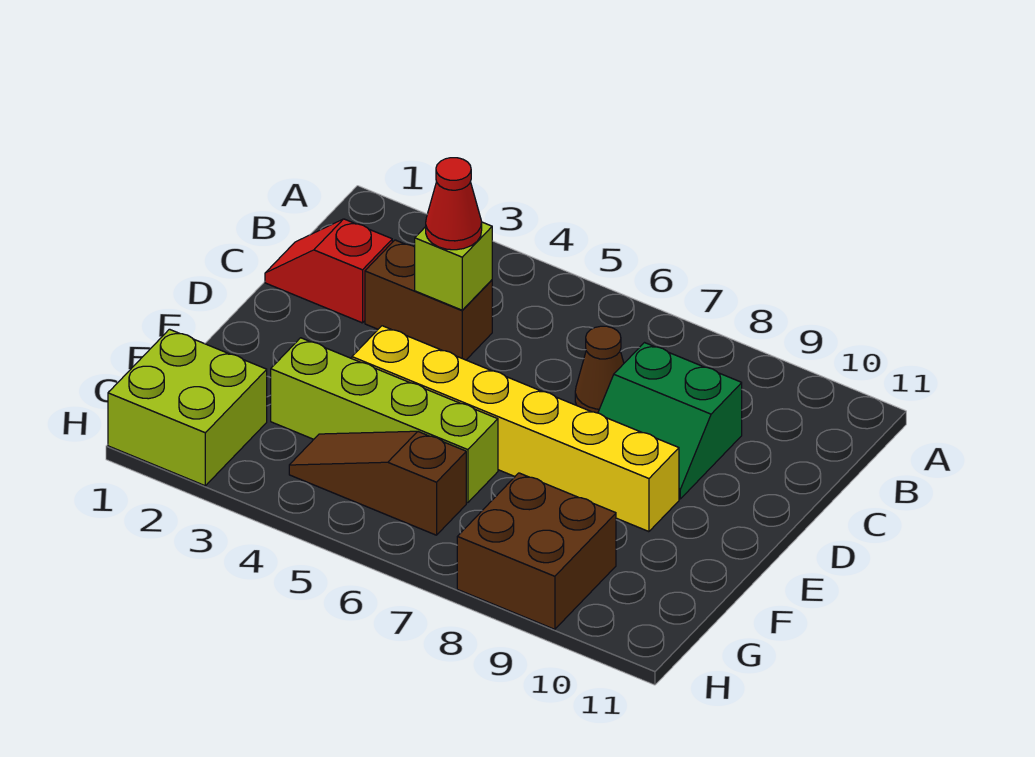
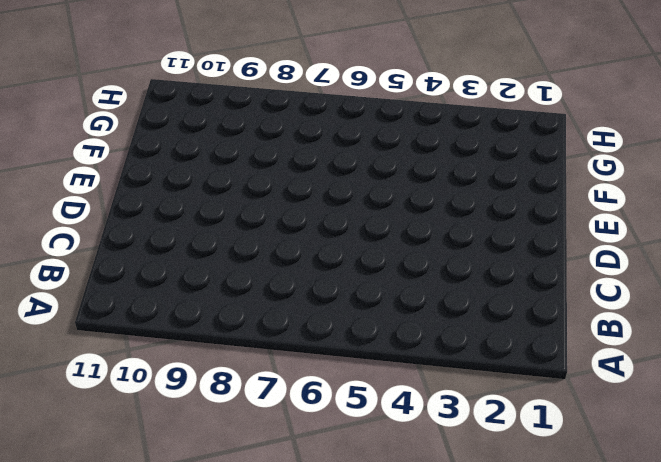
none -> red slope C1:C2 level 1 top 2
none -> brown brick C3:C4 level 1

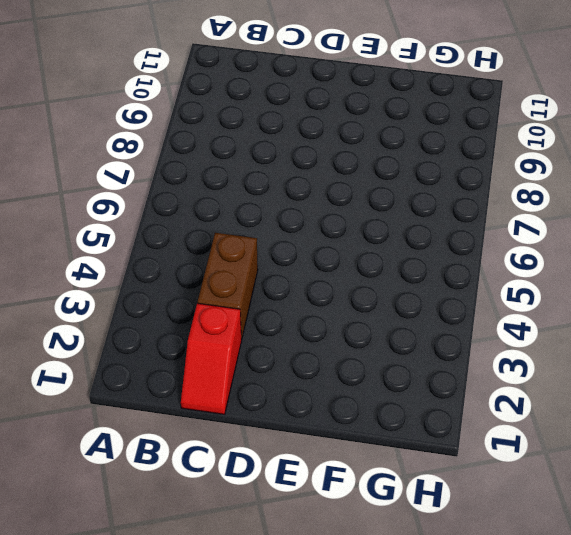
none -> brown cone C7 level 1
none -> green slope C8:D9 level 1 top C

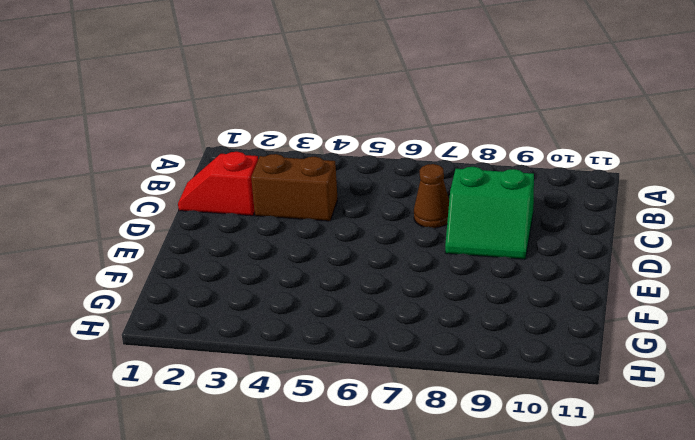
none -> yellow brick E4:E9 level 1
none -> lime brick F3:F6 level 1

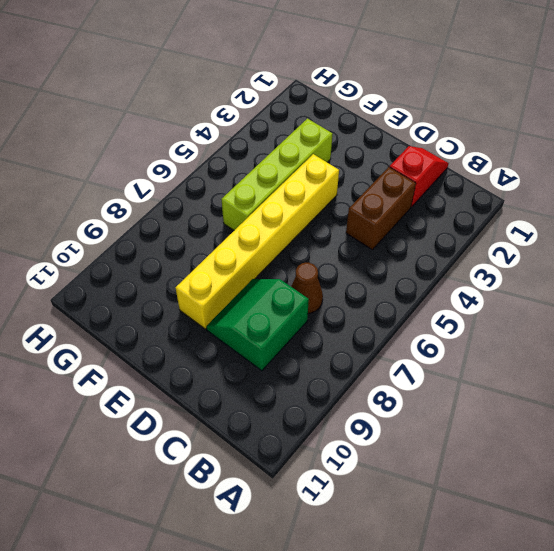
none -> lime brick G1:H2 level 1
none -> brown slope G4:G6 level 1 top 6

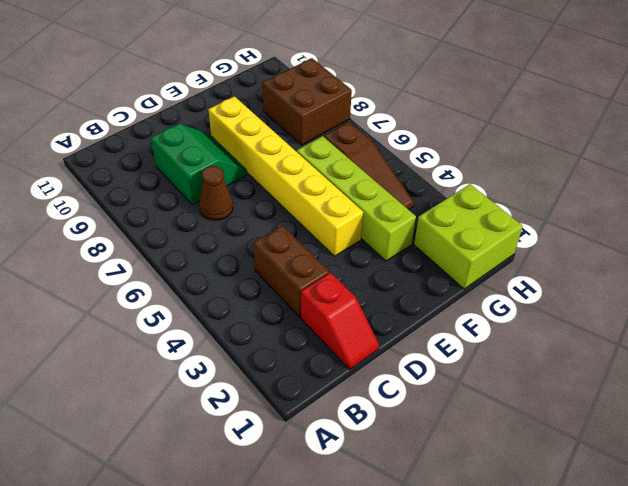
none -> lime brick C4 level 2
none -> red cone C4 level 3

